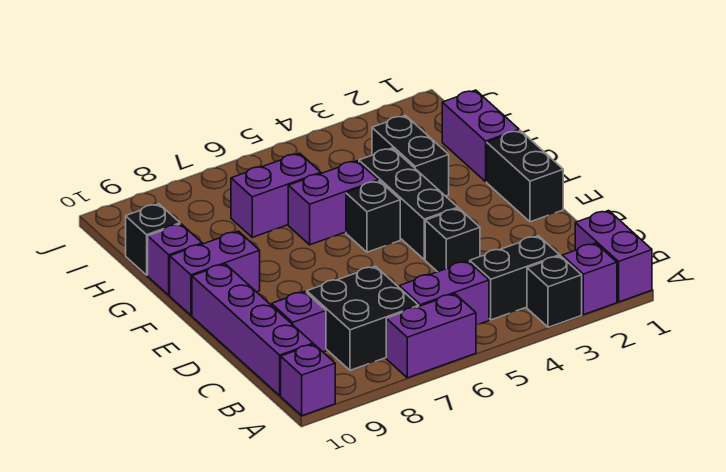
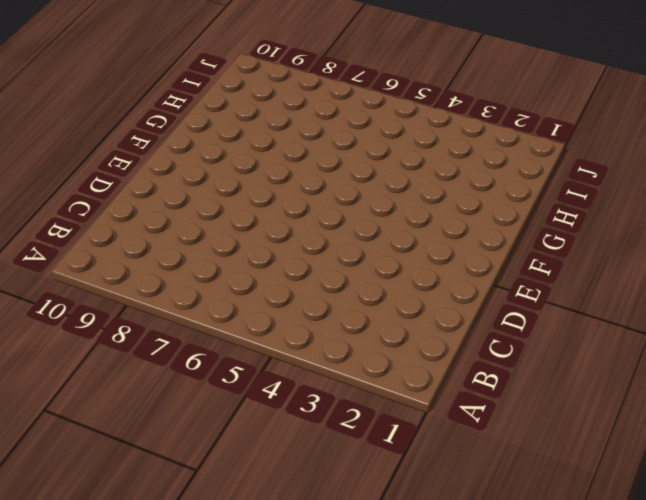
none -> purple brick A1:B1 level 1
none -> purple brick A2 level 1
none -> black brick A3 level 1

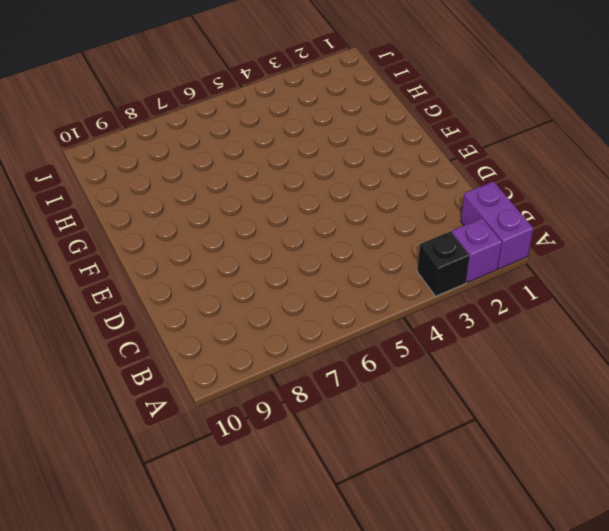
none -> purple brick A6:A7 level 1
none -> purple brick A10 level 1
none -> black brick B3:B4 level 1

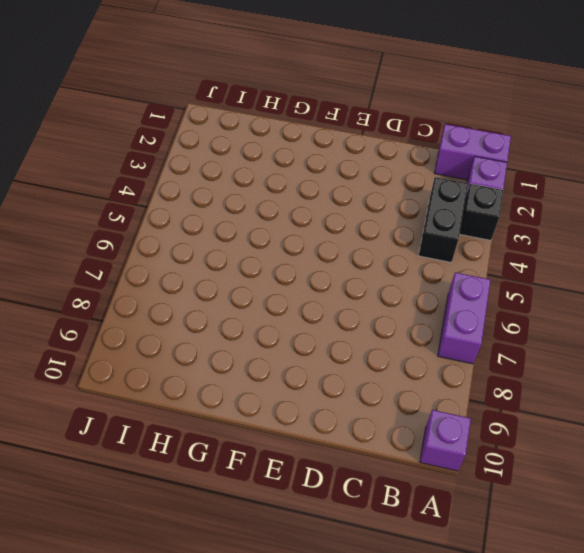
none -> purple brick B5:B6 level 1
none -> black brick B7:C8 level 1
none -> purple brick B10:E10 level 1

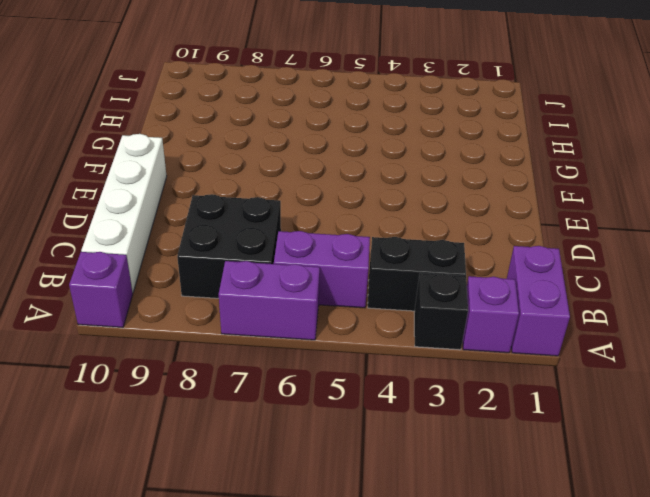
white brick B10:E10 level 1 -> purple brick B10:E10 level 1
none -> purple brick C9 level 1
none -> black brick D4 level 1
none -> black brick E1:F1 level 1

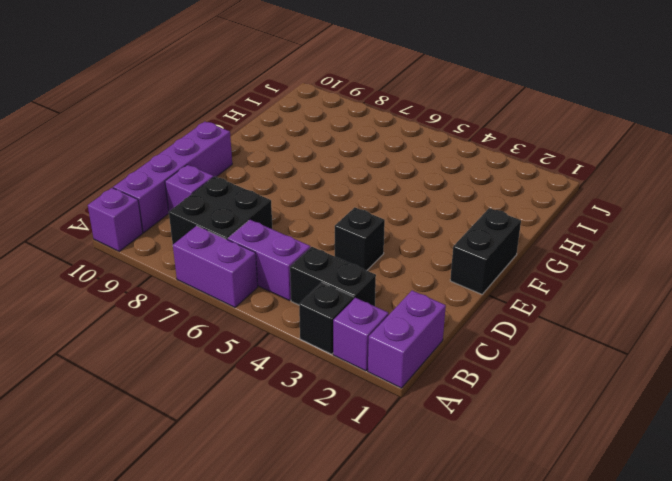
none -> black brick E4:G4 level 1
none -> black brick F5 level 1
none -> purple brick F9:F10 level 1

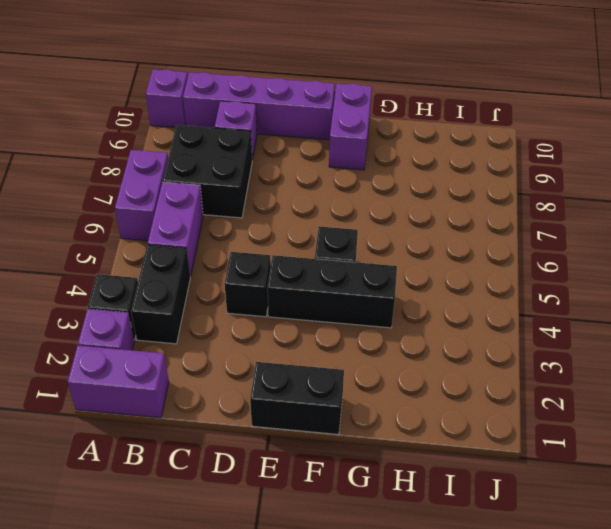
none -> purple brick G1:H1 level 1
none -> black brick G3:H3 level 1
none -> purple brick G5:G6 level 1

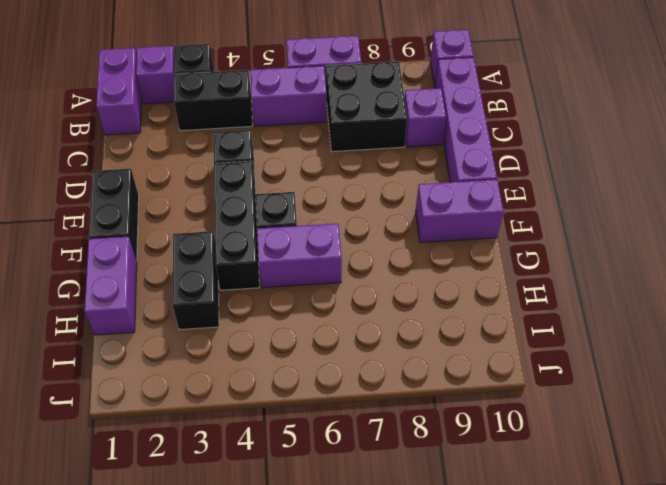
none -> purple brick G10 level 1
none -> purple brick H6:H7 level 1
none -> black brick H10 level 1

